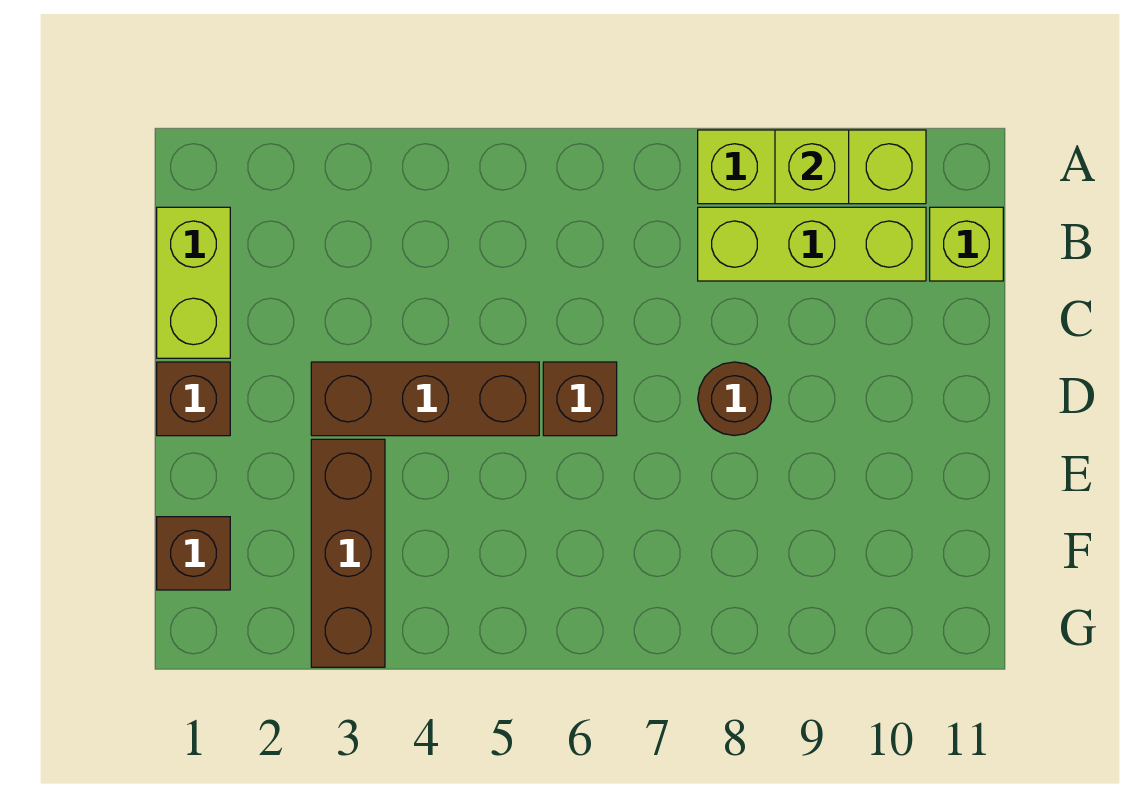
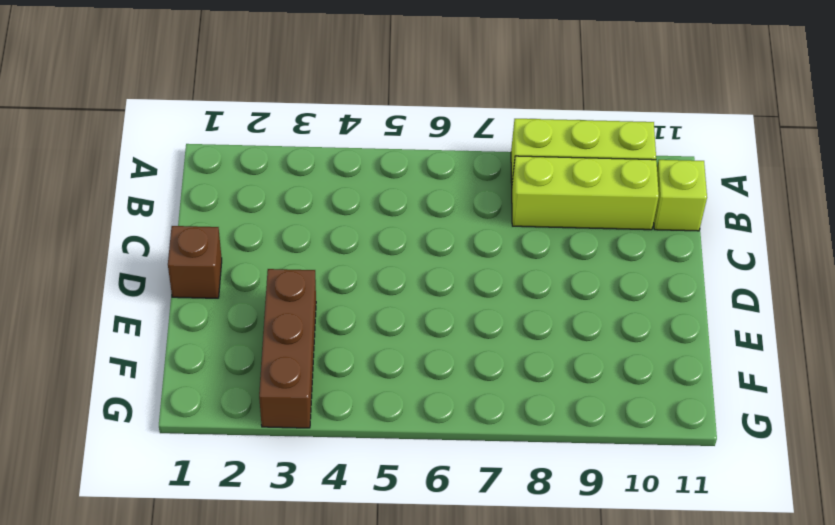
none -> lime brick B1:C1 level 1
none -> brown brick D3:D5 level 1

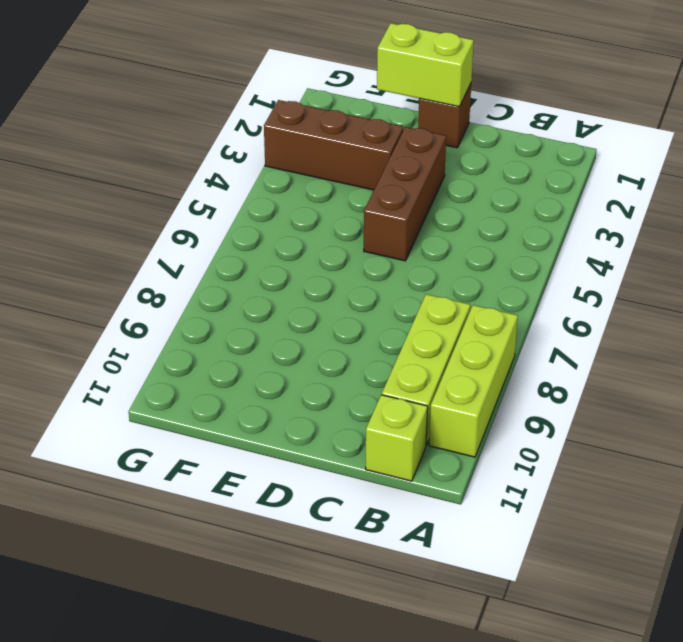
lime brick D1:E1 level 2 -> lime brick B1:C1 level 1
none -> brown brick D6 level 1
none -> brown round brick D8 level 1

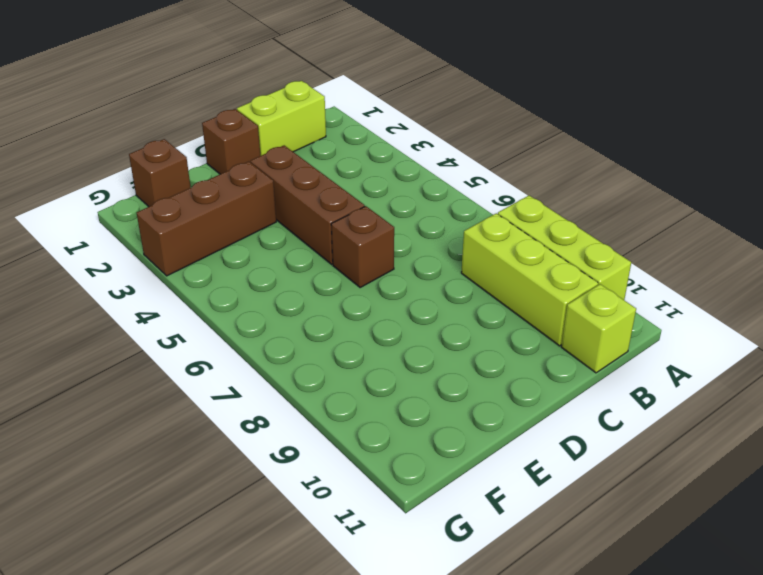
none -> brown round brick D8 level 1
none -> lime brick A9 level 2

